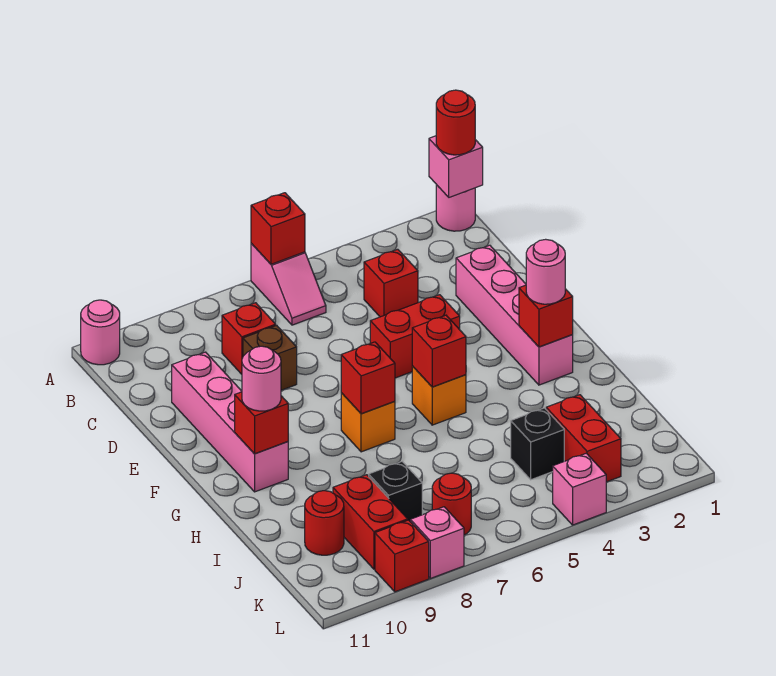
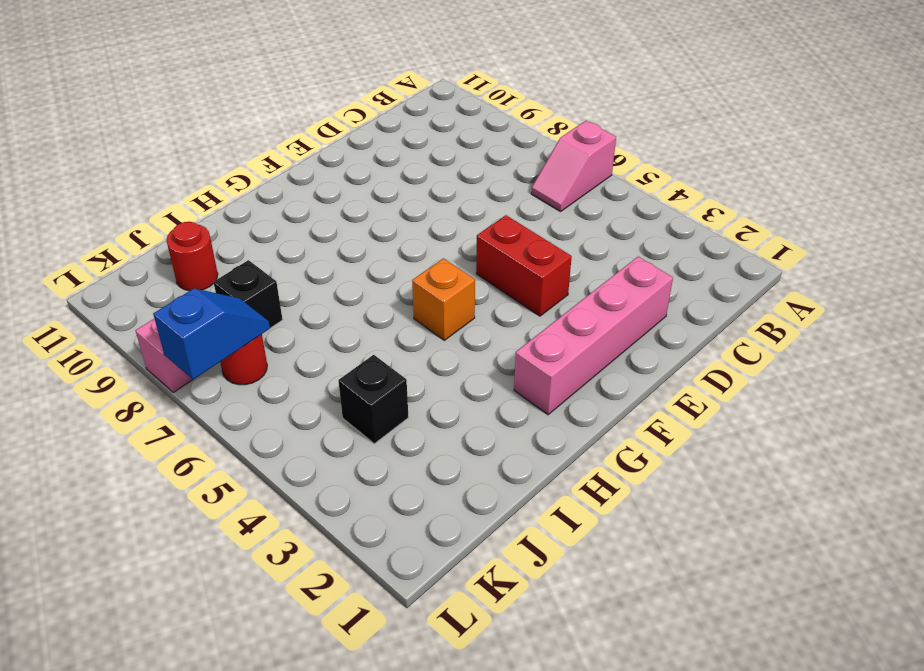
blue slope K7:L7 level 2 top L -> none
none -> pink round brick A1 level 1
none -> pink round brick A11 level 1
none -> red brick C4 level 1

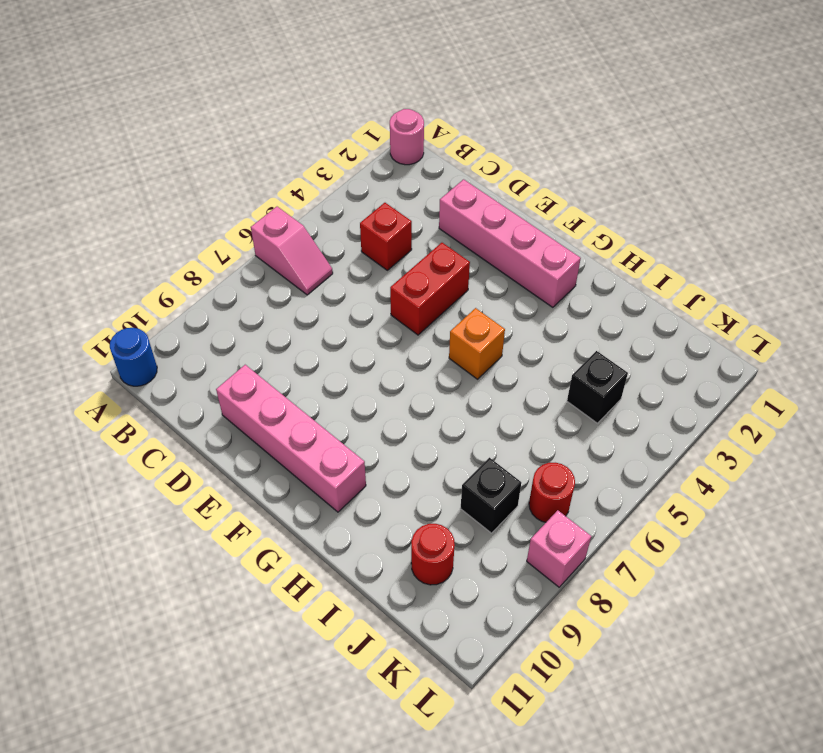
blue round brick A11 level 1 -> pink round brick A11 level 1
none -> red brick C8 level 1
none -> brown brick D8 level 1
none -> orange brick G7 level 1

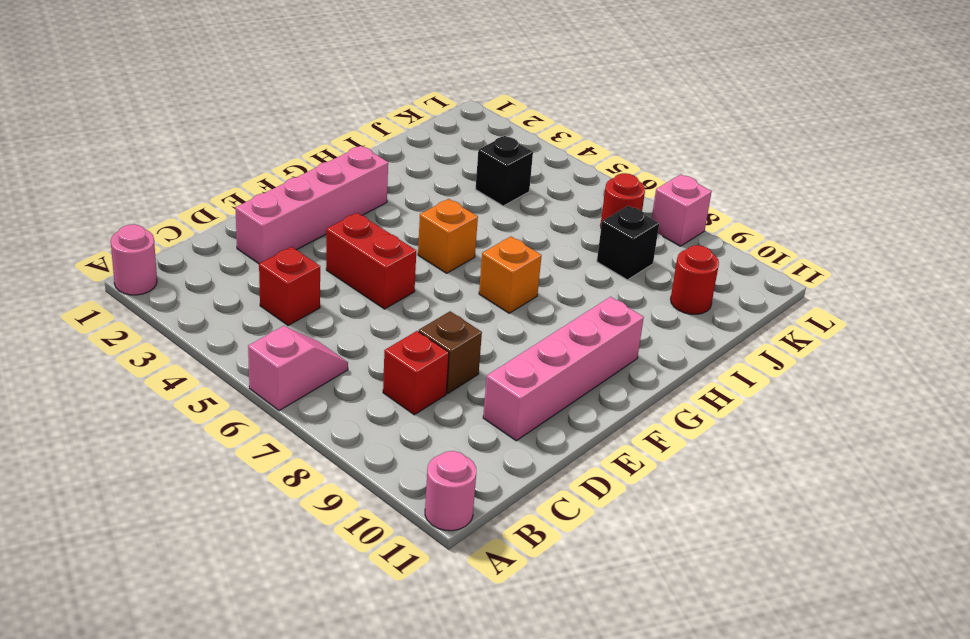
none -> red brick J3:K3 level 1
none -> red brick J9:K9 level 1
none -> pink brick L4 level 1

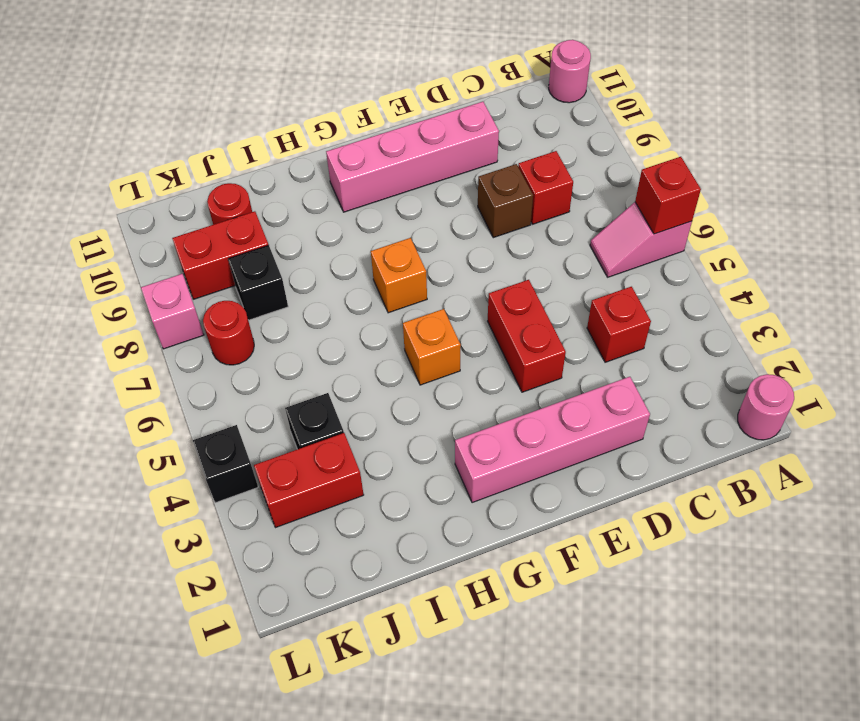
black brick L4 level 1 -> pink brick L4 level 1
none -> red brick L9 level 1
none -> pink brick A1 level 2
none -> red brick G2 level 2

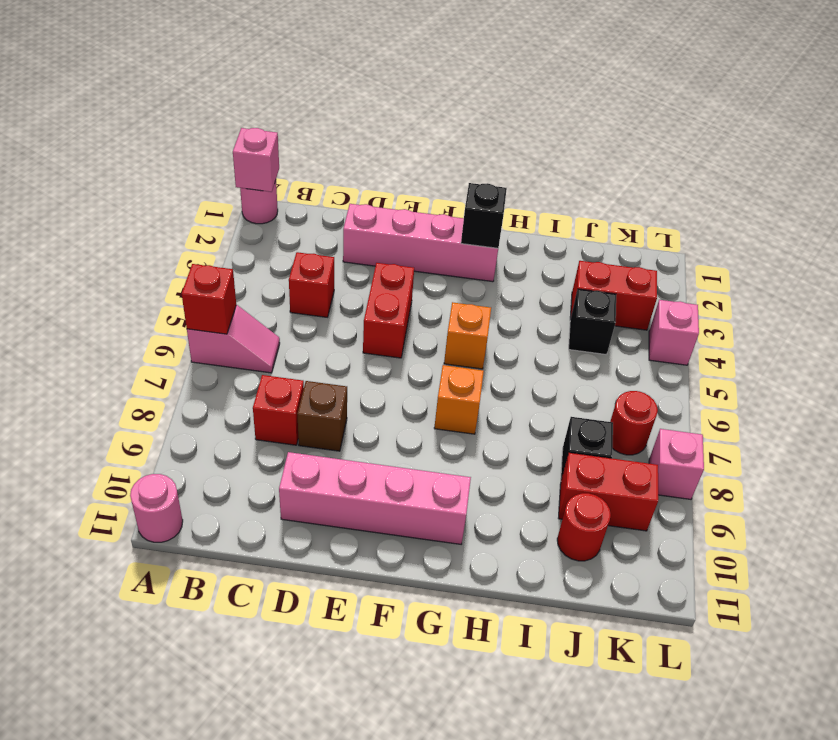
black brick G2 level 2 -> red brick G2 level 2
none -> red brick L9 level 1
none -> red brick G5 level 2
none -> red brick G7 level 2

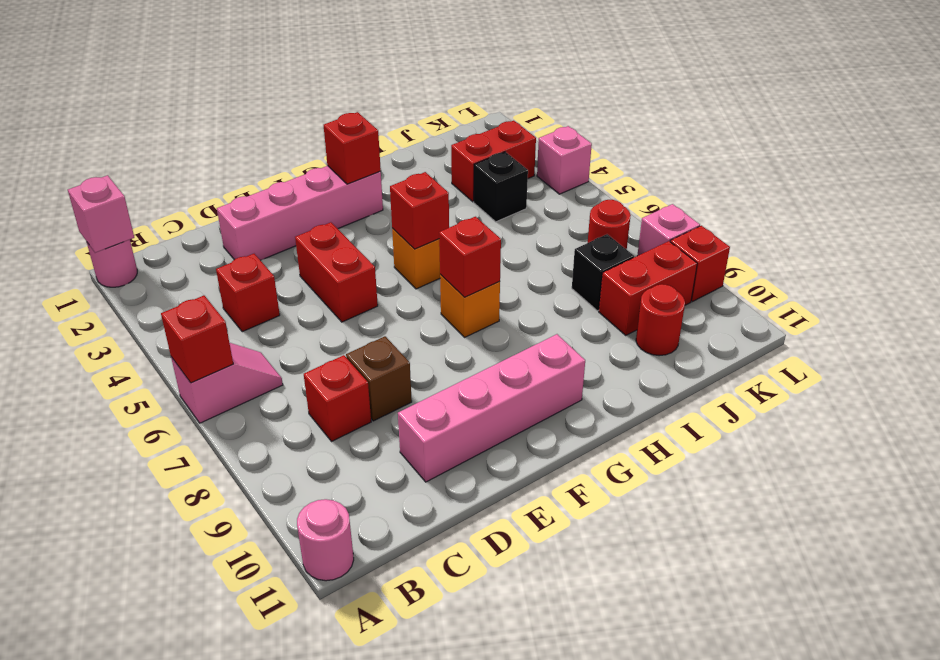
none -> red brick G10 level 2
none -> red round brick A1 level 3
none -> pink round brick G2 level 3

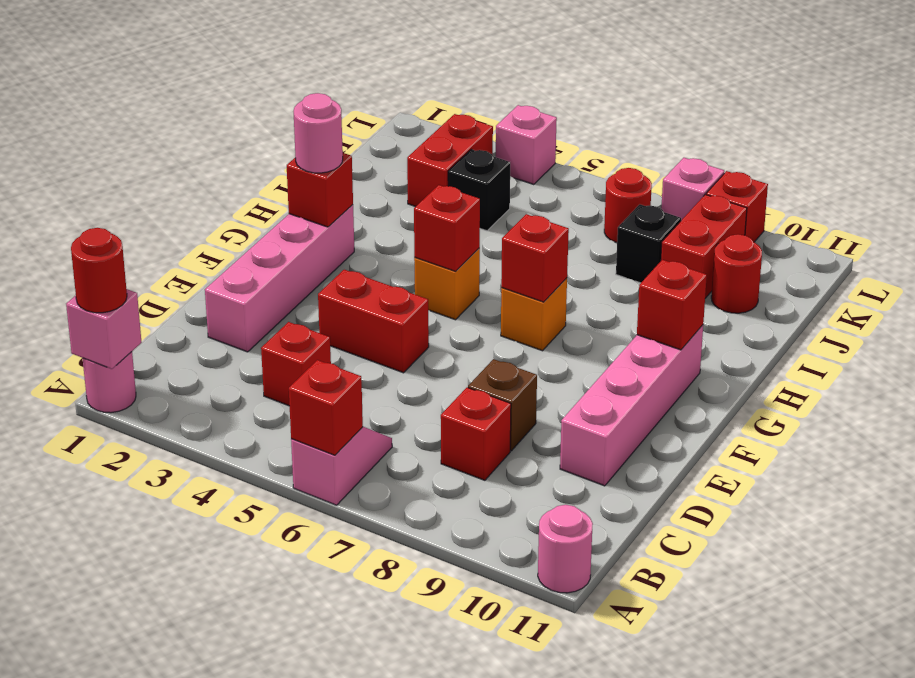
none -> pink round brick G10 level 3

